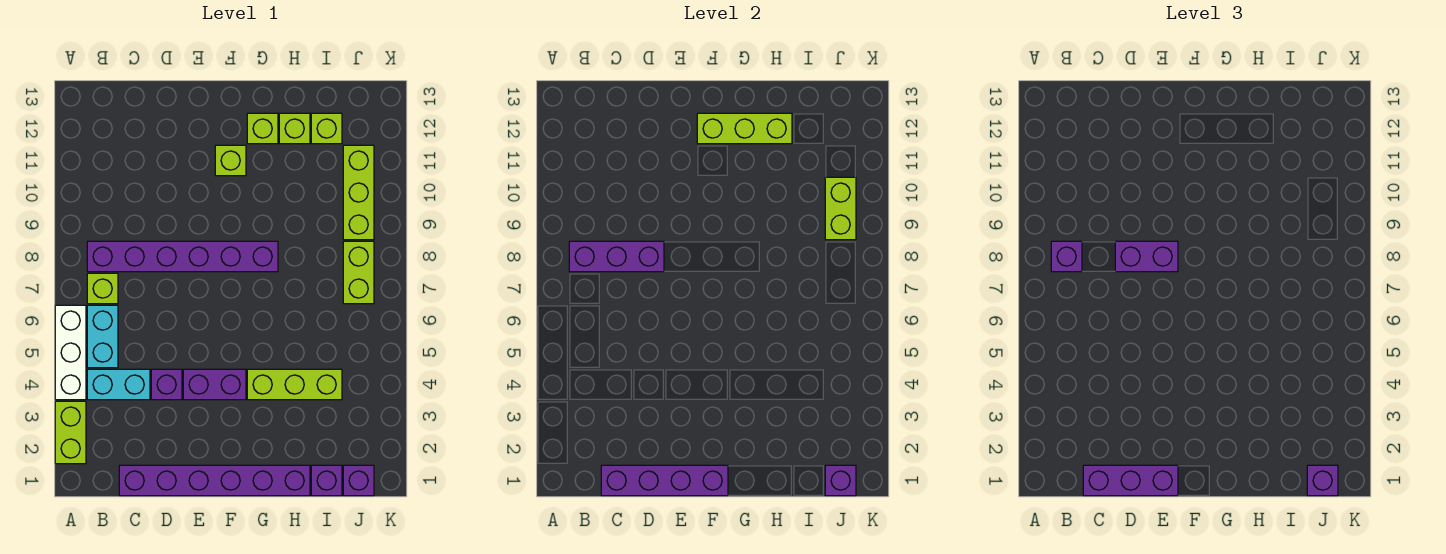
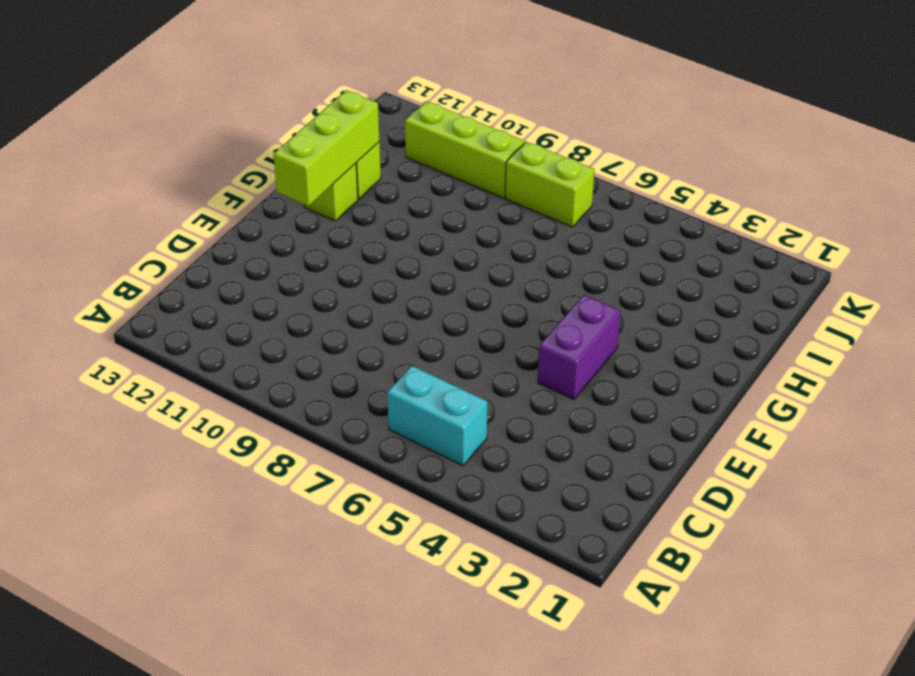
none -> lime brick A2:A3 level 1
none -> white brick A4:A6 level 1
none -> cyan brick B4:C4 level 1

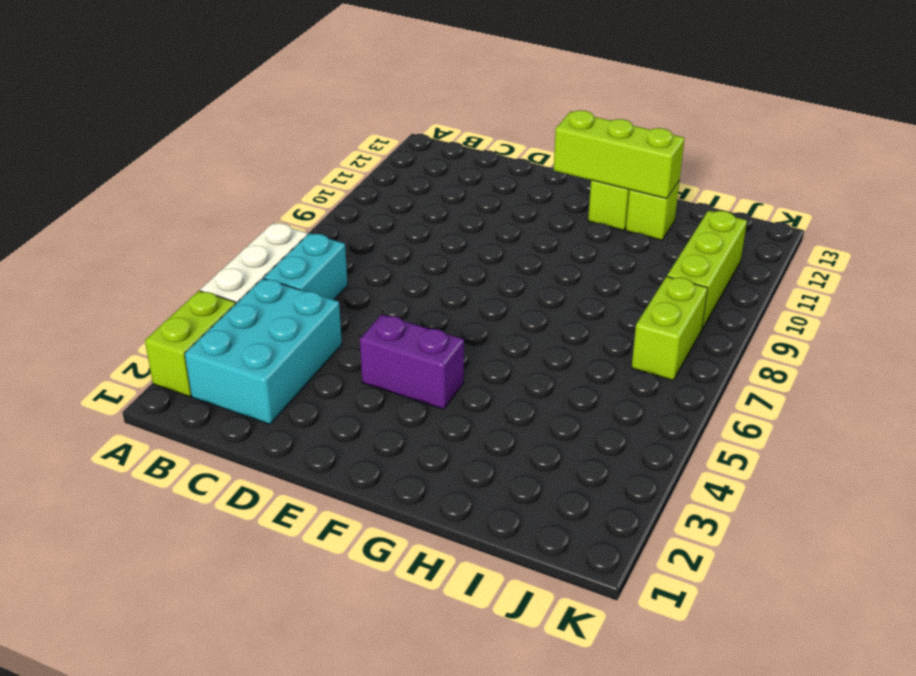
cyan brick B2:C4 level 1 -> cyan brick B4:C4 level 1
none -> lime brick B7 level 1
none -> purple brick B8:G8 level 1
none -> purple brick C1:H1 level 1

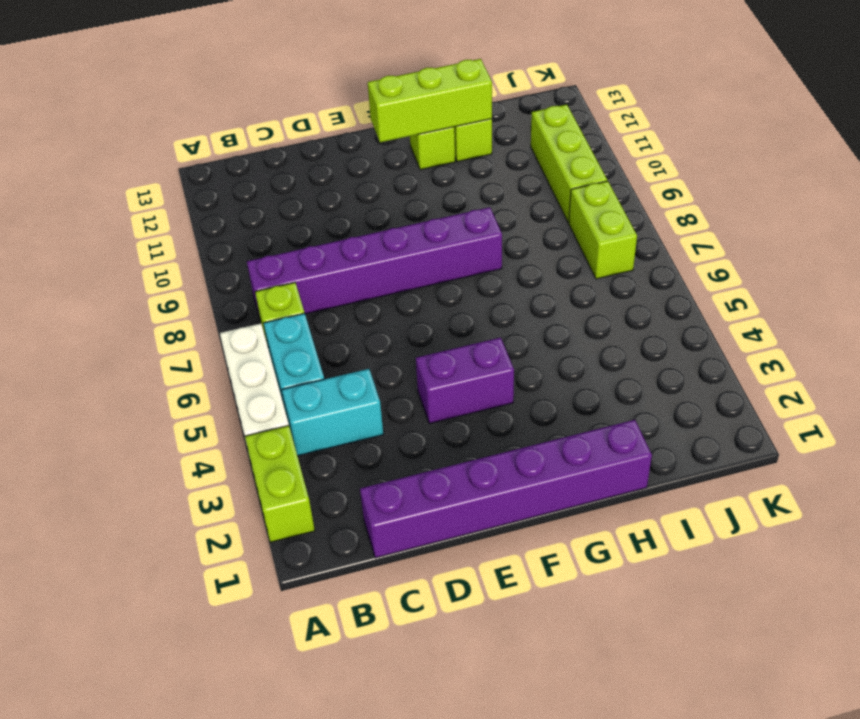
none -> purple brick D4 level 1
none -> lime brick F11 level 1
none -> lime brick G4:I4 level 1

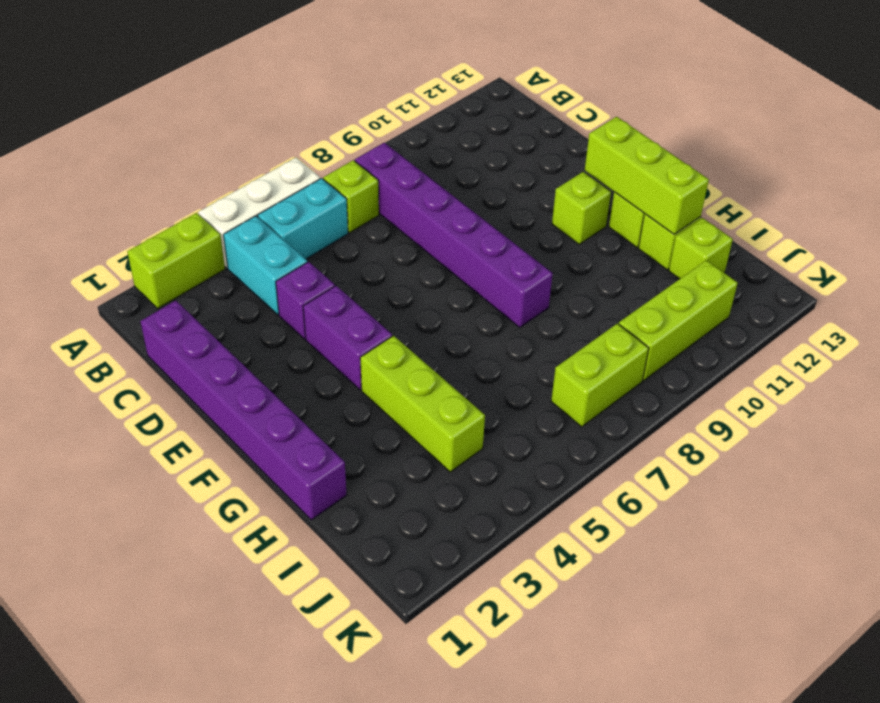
none -> purple brick I1 level 1
none -> purple brick J1 level 1
none -> purple brick B8:D8 level 2

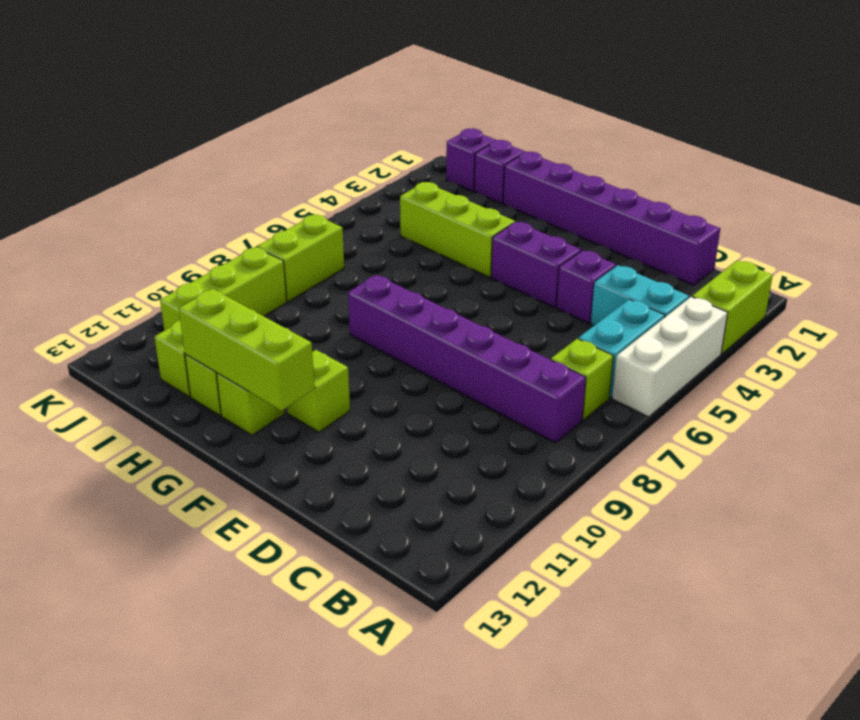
none -> purple brick B8:D8 level 2
none -> purple brick C1:F1 level 2
none -> purple brick J1 level 2

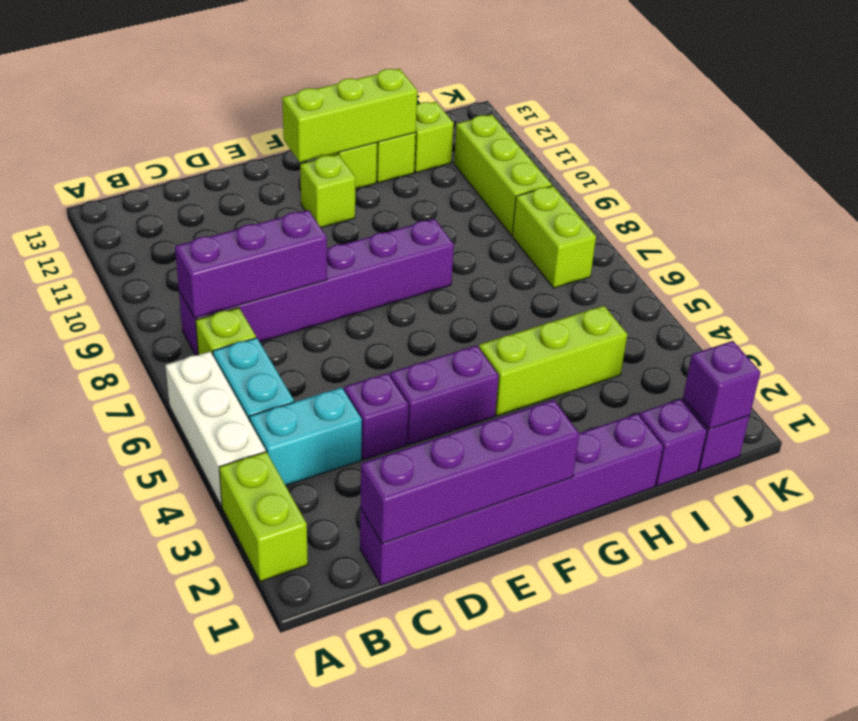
none -> lime brick J9:J10 level 2
none -> purple brick B8 level 3
none -> purple brick C1:E1 level 3

